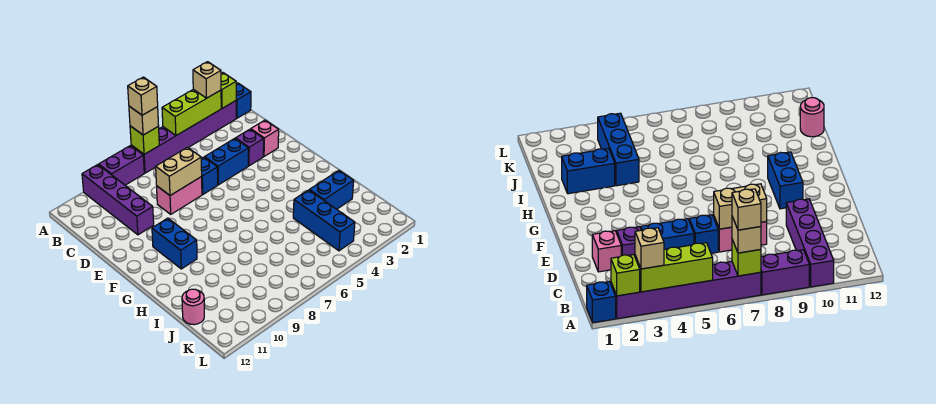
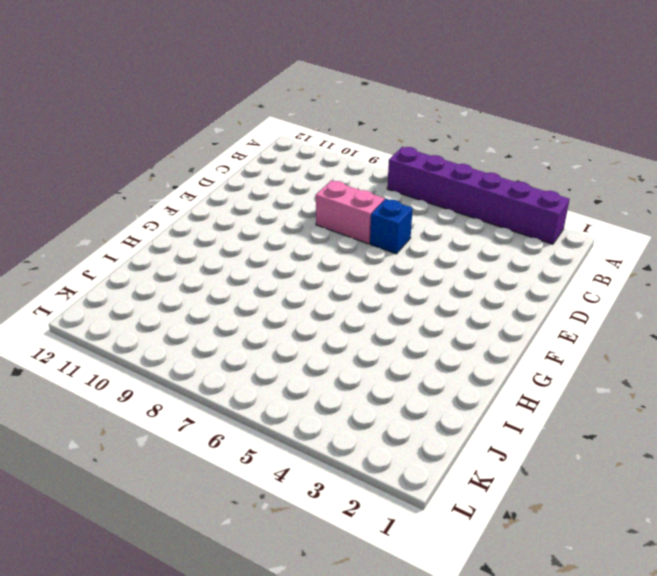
none -> blue brick A1 level 1
none -> purple brick A8:A9 level 1
none -> purple brick A10:D10 level 1

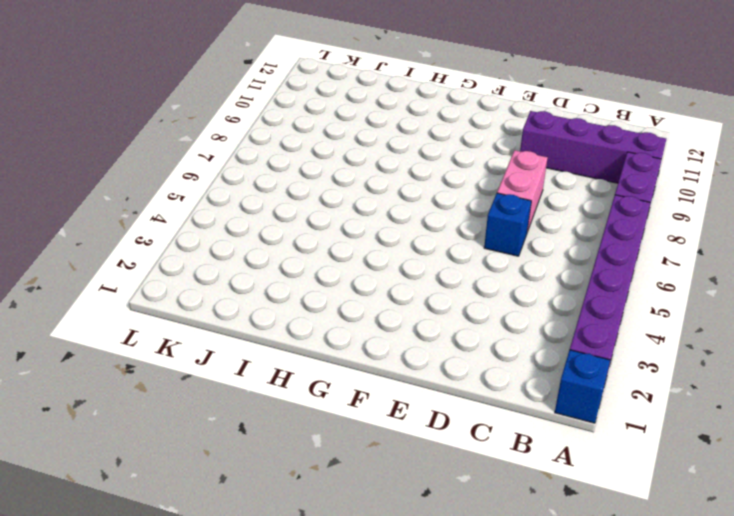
none -> pink brick D2 level 1
none -> purple brick D3 level 1
none -> blue brick D4:D5 level 1

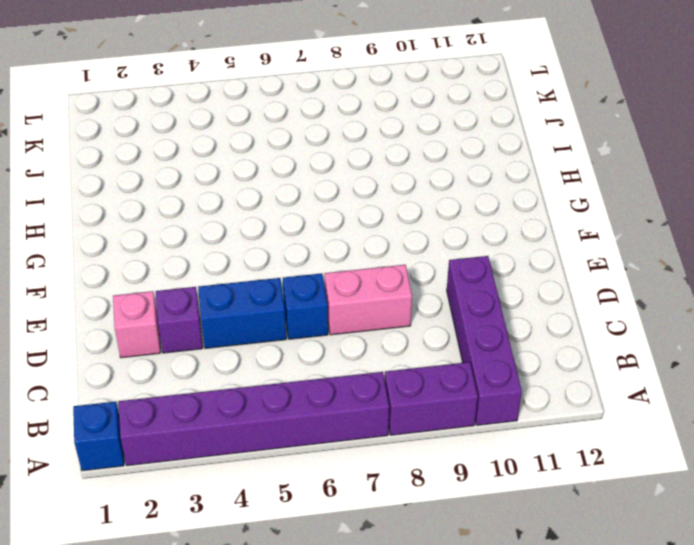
none -> blue brick F10:G10 level 1
none -> blue brick I2:I3 level 1
none -> blue brick I4:K4 level 1

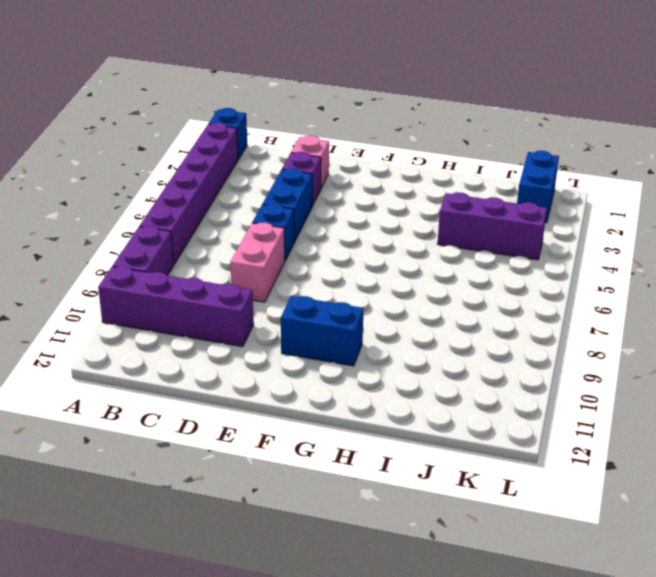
purple brick I4:K4 level 1 -> blue brick I4:K4 level 1
blue brick K1:K2 level 1 -> blue brick I2:I3 level 1
none -> pink round brick J12 level 1
none -> lime brick A2 level 2
none -> lime brick A3:A5 level 2

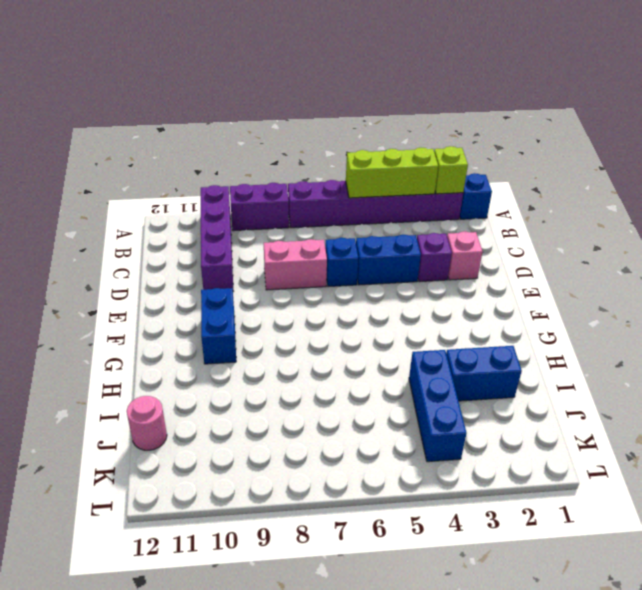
none -> lime brick A7 level 2
none -> tan brick D7:D8 level 2
none -> tan brick A3 level 3

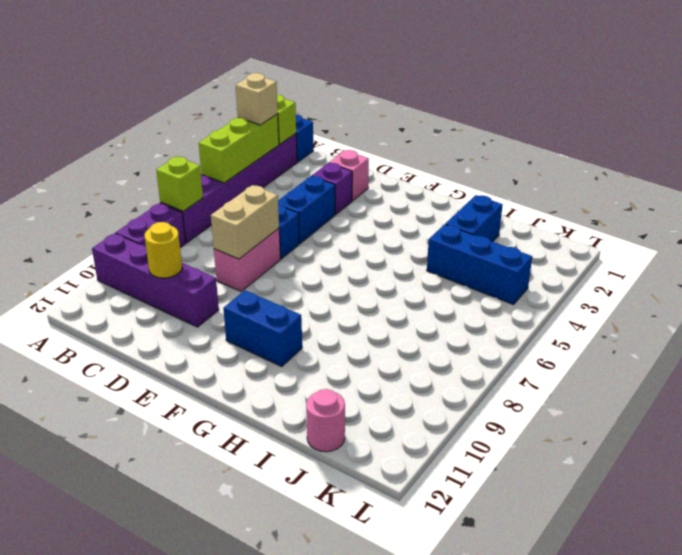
yellow round brick C10 level 2 -> none
none -> tan brick A7 level 3
none -> tan brick A7 level 4

